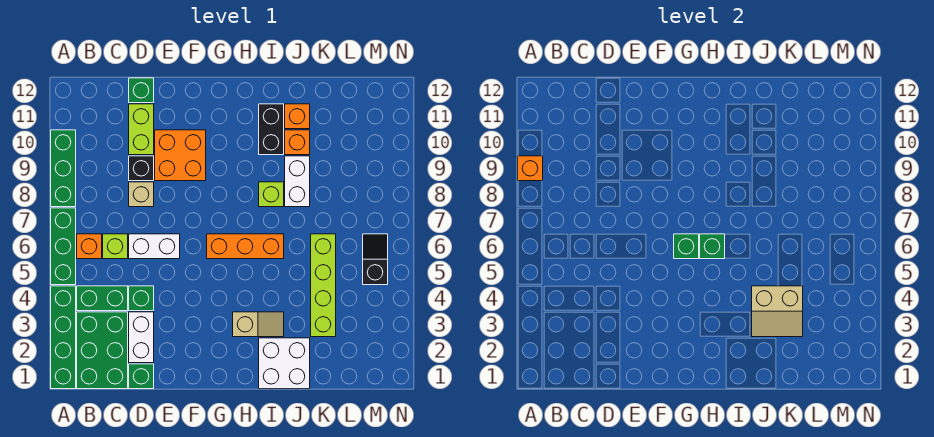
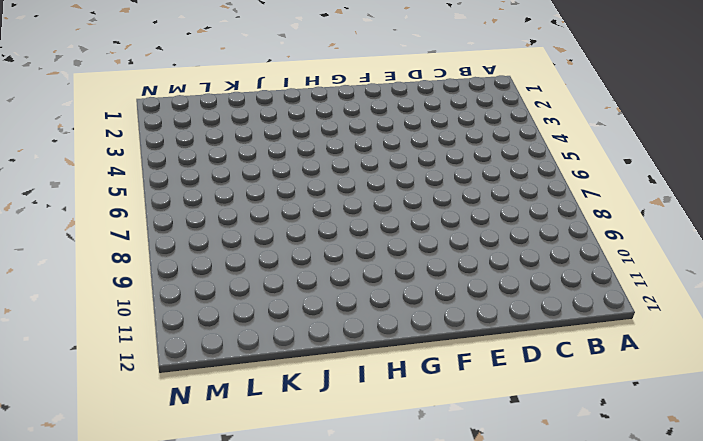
none -> green brick A1:A4 level 1
none -> green brick A5:A7 level 1
none -> green brick A8:A10 level 1
none -> green brick B1:C3 level 1

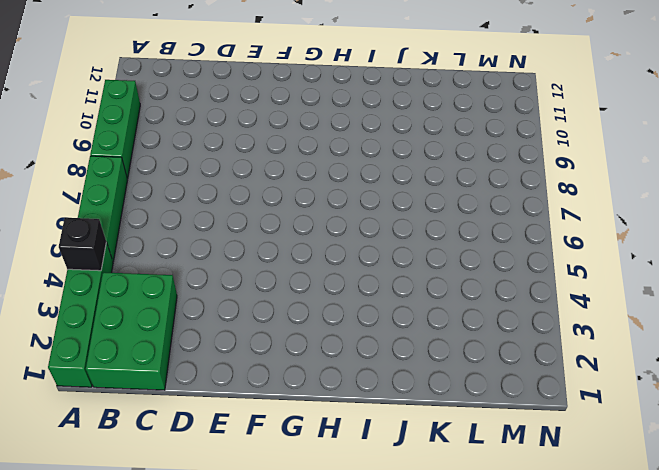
black brick A4 level 2 -> black brick D9 level 1
none -> green brick B4:C4 level 1
none -> orange brick B6 level 1
none -> lime brick C6 level 1
none -> green brick D1 level 1

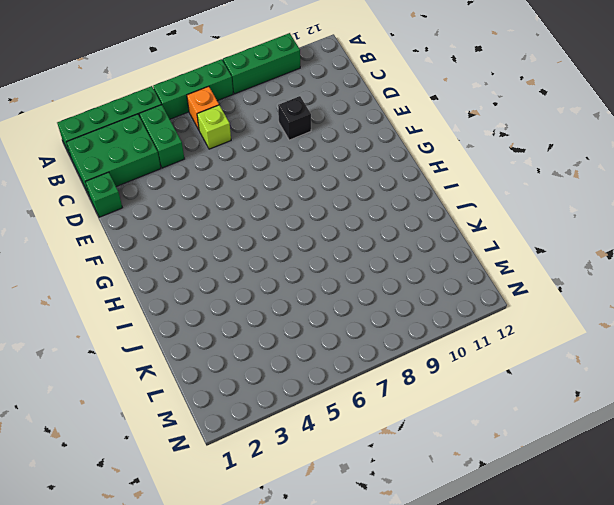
none -> white brick D2:D3 level 1
none -> green brick D4 level 1
none -> white brick D6:E6 level 1
none -> tan brick D8 level 1

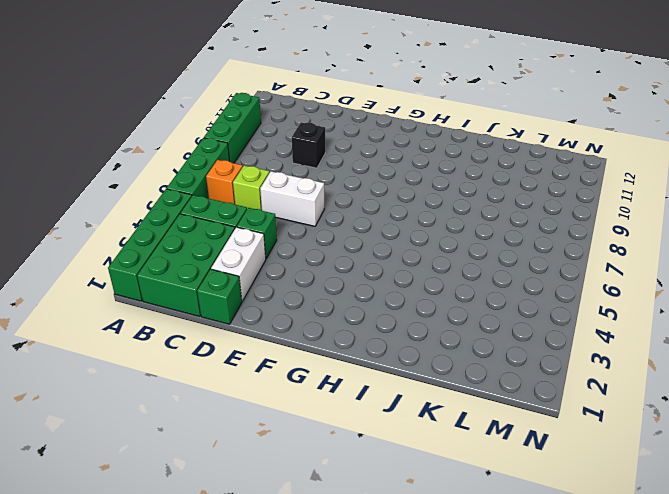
none -> tan brick D8 level 1
none -> lime brick D10:D11 level 1
none -> green brick D12 level 1
none -> orange brick E9:F10 level 1

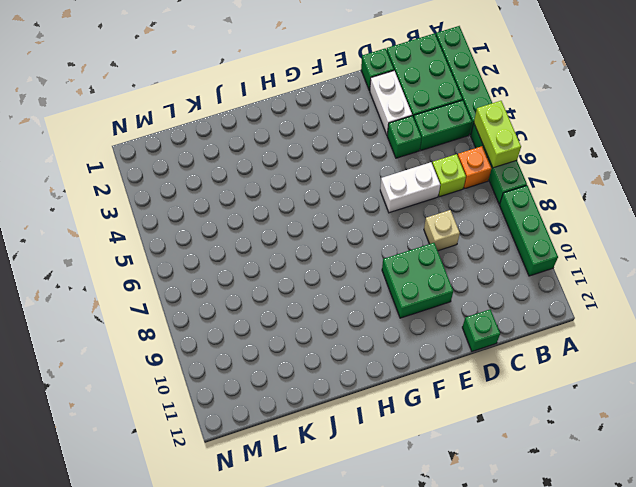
lime brick A5:A6 level 2 -> lime brick D10:D11 level 1
green brick E9:F10 level 1 -> orange brick E9:F10 level 1
none -> black brick D9 level 1
none -> orange brick G6:I6 level 1
none -> tan slope H3:I3 level 1 top H
none -> white brick I1:J2 level 1

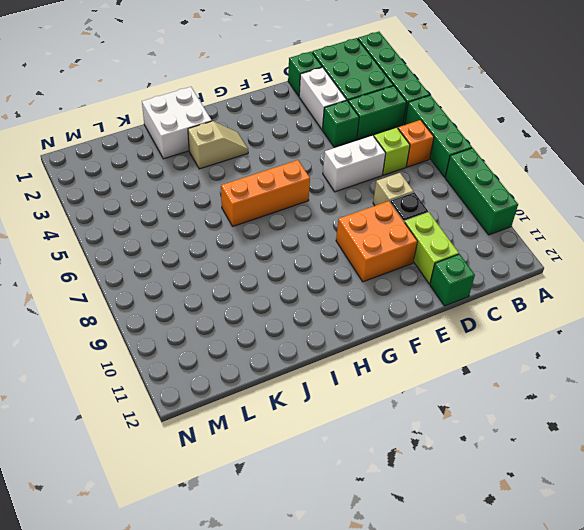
tan slope H3:I3 level 1 top I -> tan slope H3:I3 level 1 top H
none -> lime brick I8 level 1
none -> black brick I10:I11 level 1
none -> white brick J8:J9 level 1
none -> orange brick J10 level 1

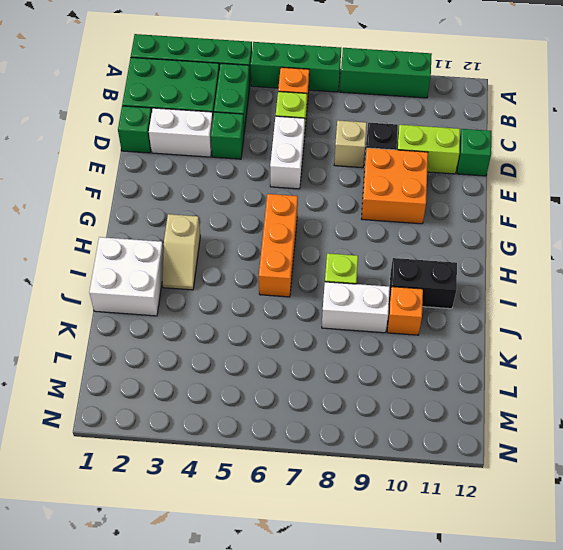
none -> orange brick J11 level 1
none -> lime brick K3:K6 level 1
none -> black slope M5:M6 level 1 top 5
none -> orange brick A9 level 2

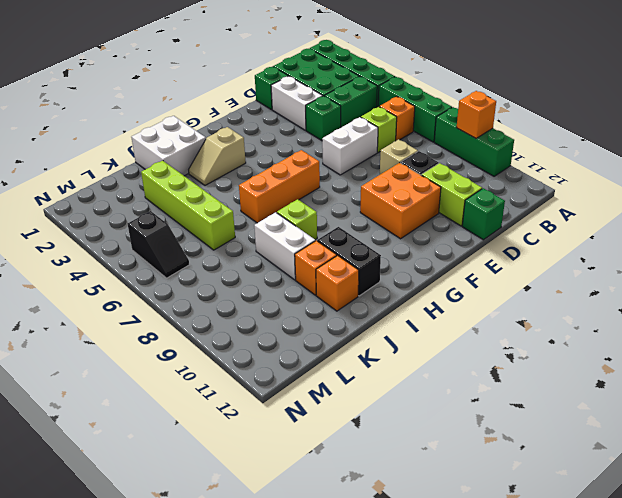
none -> green brick G6 level 2
none -> green brick H6 level 2
none -> tan slope J3:K4 level 2 top 4

